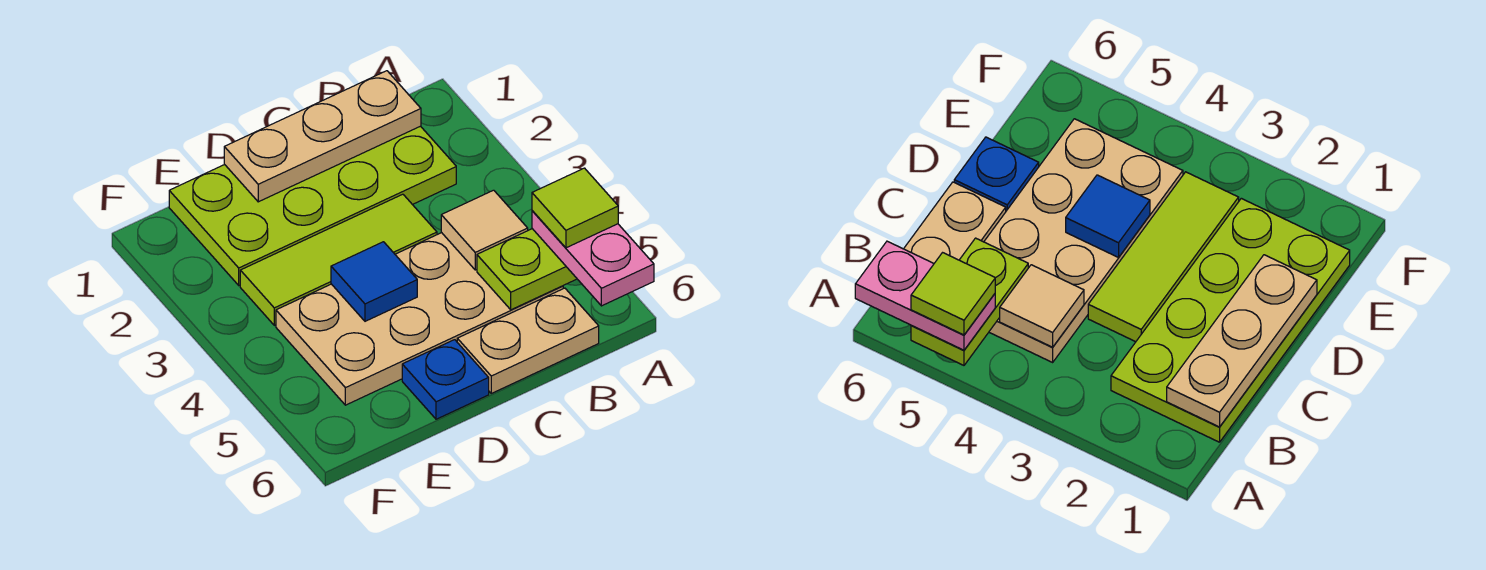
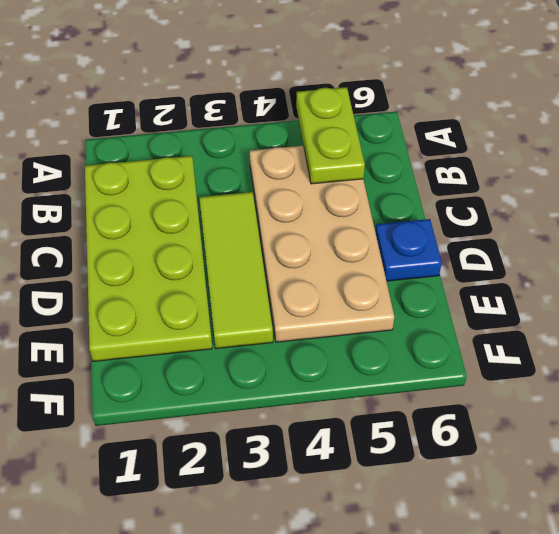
none -> tan plate B6:C6 level 1
none -> tan plate B1:D1 level 2

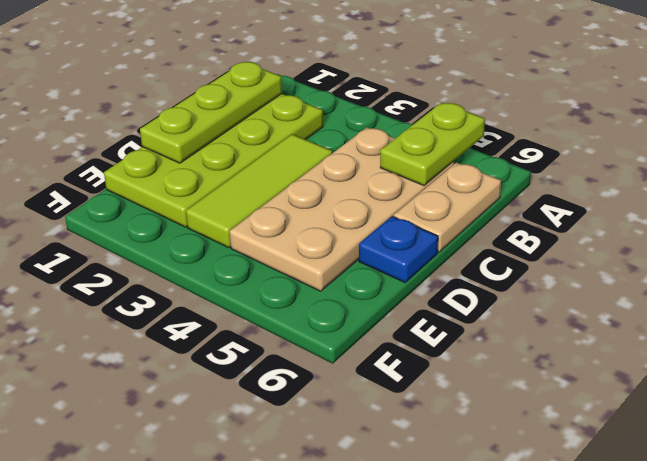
lime plate B1:D1 level 2 -> tan plate B1:D1 level 2
none -> tan tile B4 level 2
none -> blue tile D4 level 2

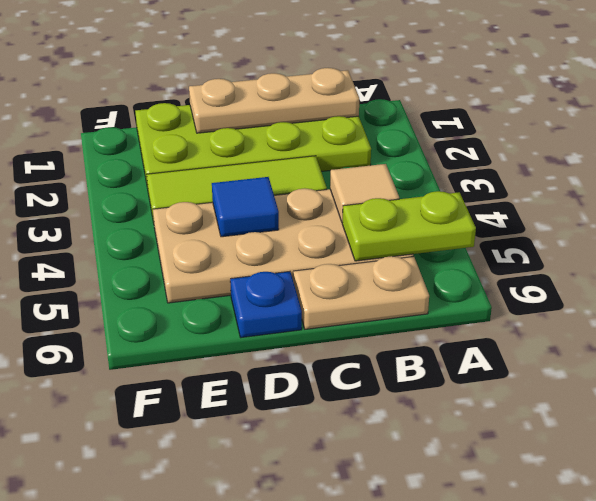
none -> pink plate A5:A6 level 3
none -> lime tile A5 level 4

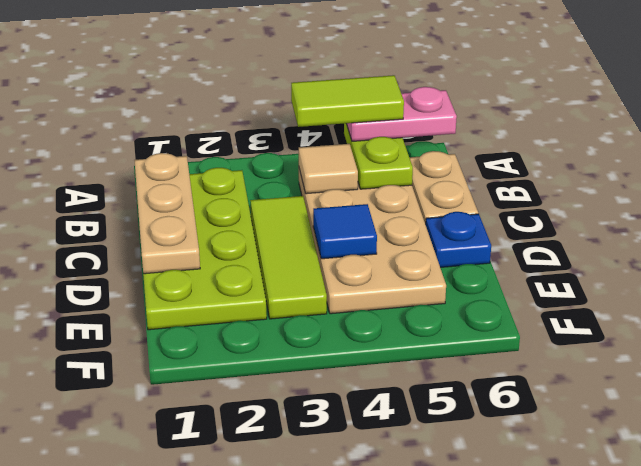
lime tile A4:A5 level 4 -> lime tile A5 level 4

